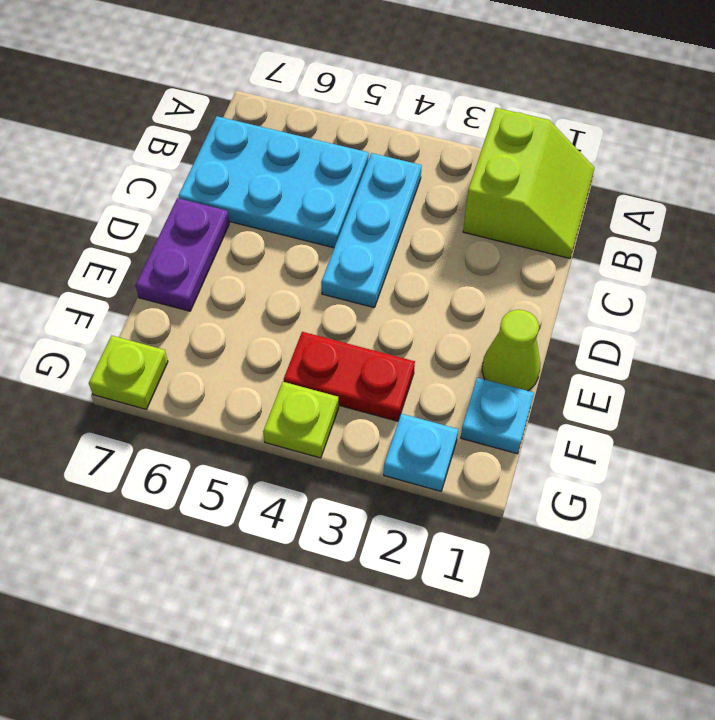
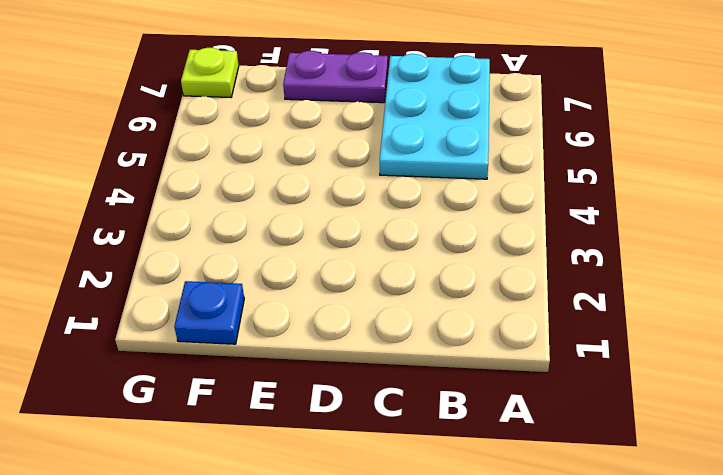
blue plate F1 level 1 -> cyan plate F1 level 1
none -> lime slope A1:B2 level 1 top 2
none -> cyan plate B4:D4 level 1

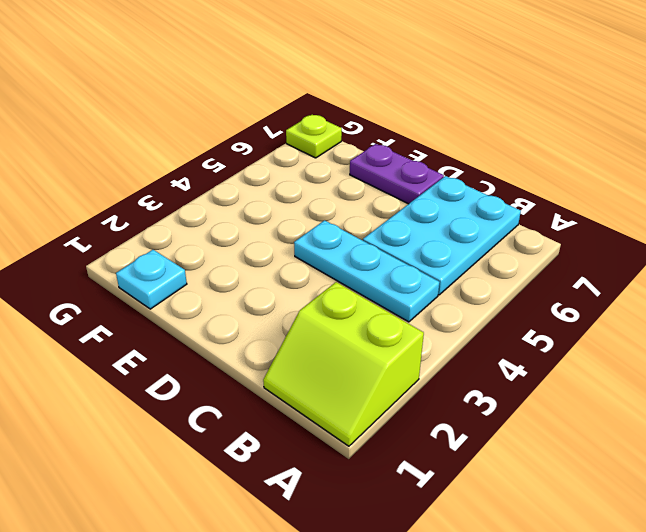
none -> lime cone E1 level 1
none -> red plate F3:F4 level 1

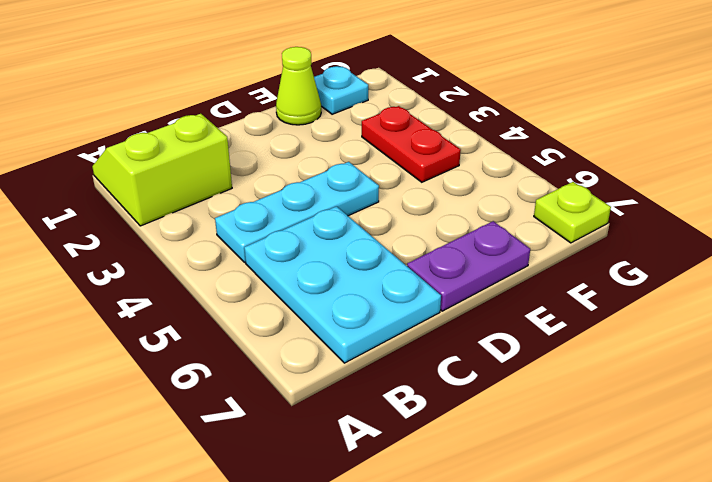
none -> cyan plate G2 level 1
none -> lime plate G4 level 1

